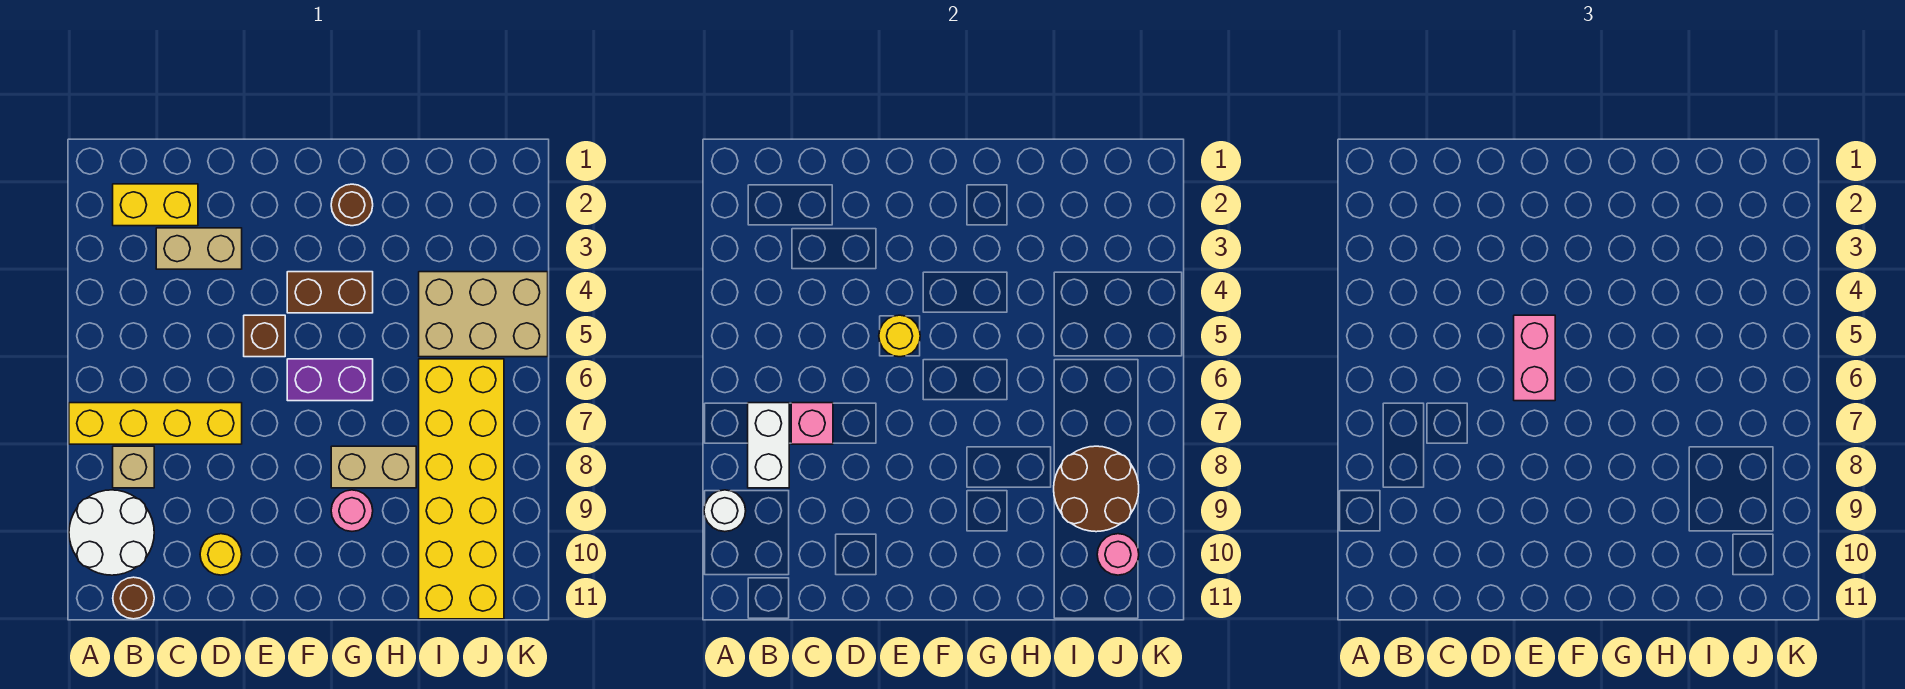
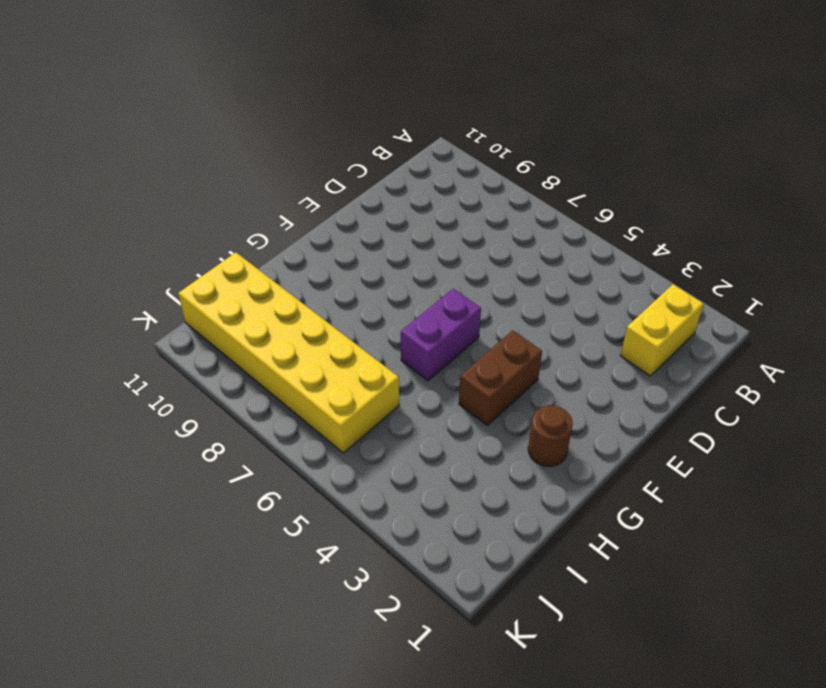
none -> yellow brick A7:D7 level 1
none -> white round brick A9:B10 level 1
none -> tan brick B8 level 1

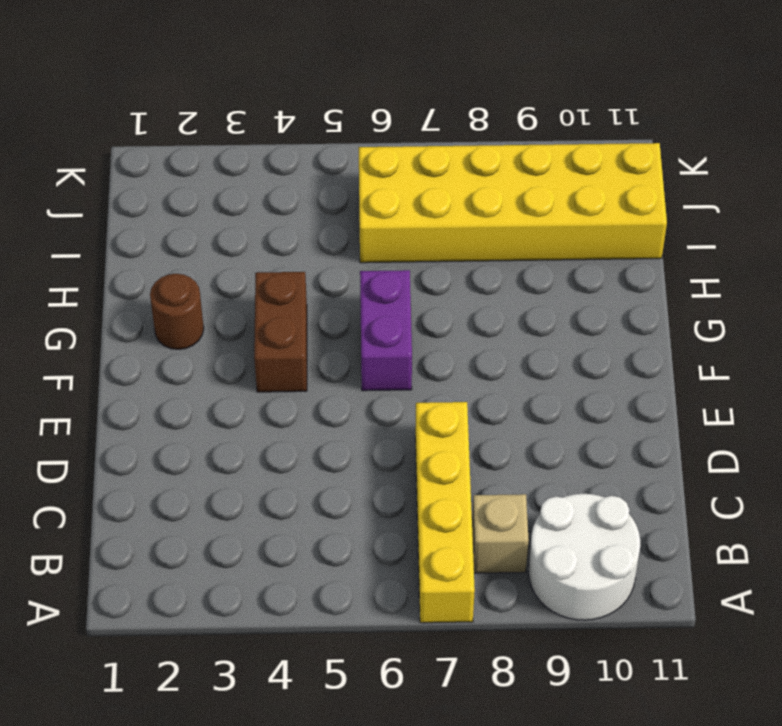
none -> yellow brick B2:C2 level 1
none -> brown round brick B11 level 1
none -> tan brick C3:D3 level 1

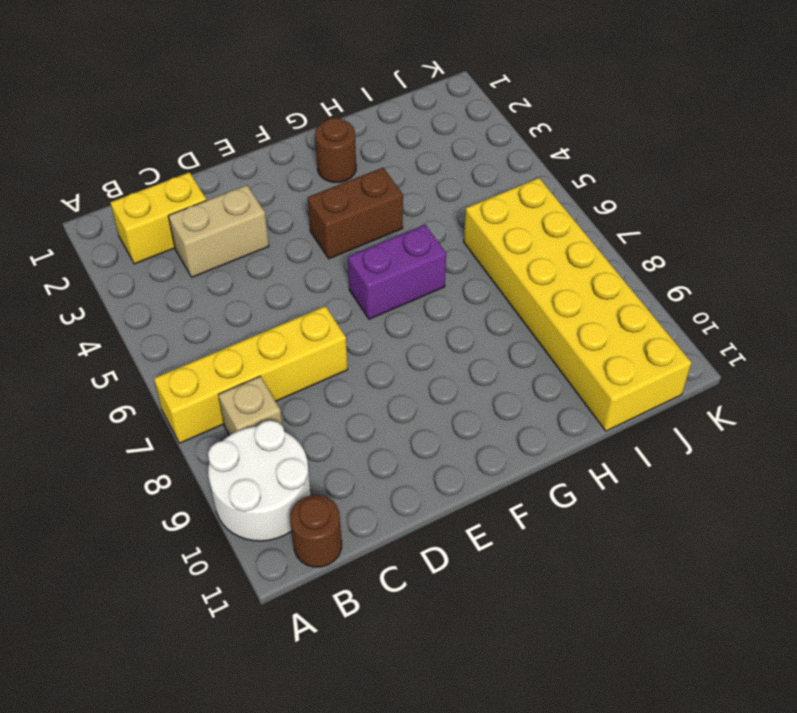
none -> yellow round brick D10 level 1
none -> brown brick E5 level 1
none -> tan brick G8:H8 level 1

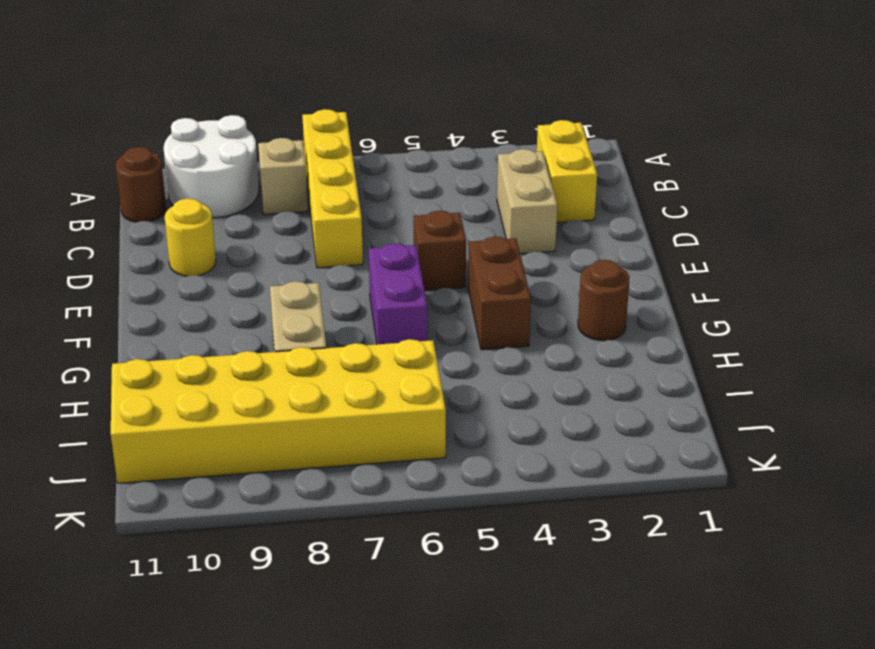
none -> pink round brick G9 level 1
none -> tan brick I4:K5 level 1
none -> white round brick A9 level 2

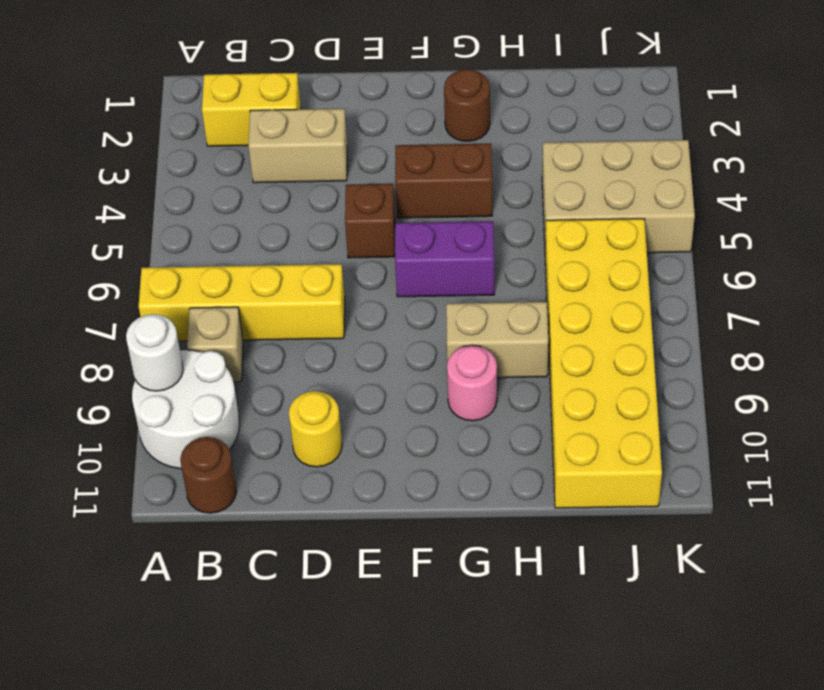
none -> white brick B7:B8 level 2
none -> pink brick C7 level 2
none -> yellow round brick E5 level 2

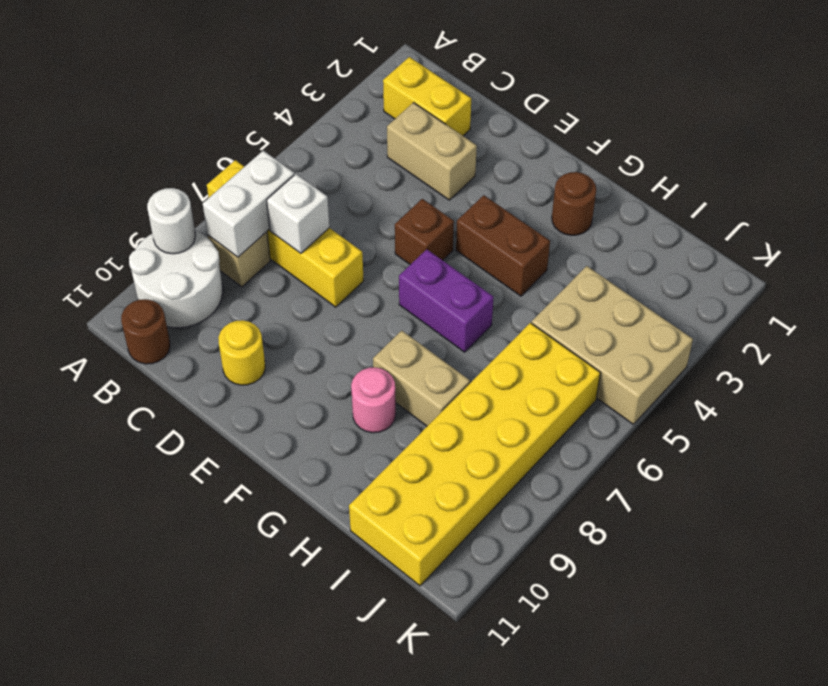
white brick C7 level 2 -> pink brick C7 level 2
none -> yellow round brick E5 level 2
none -> brown round brick I8:J9 level 2
none -> pink round brick J10 level 2

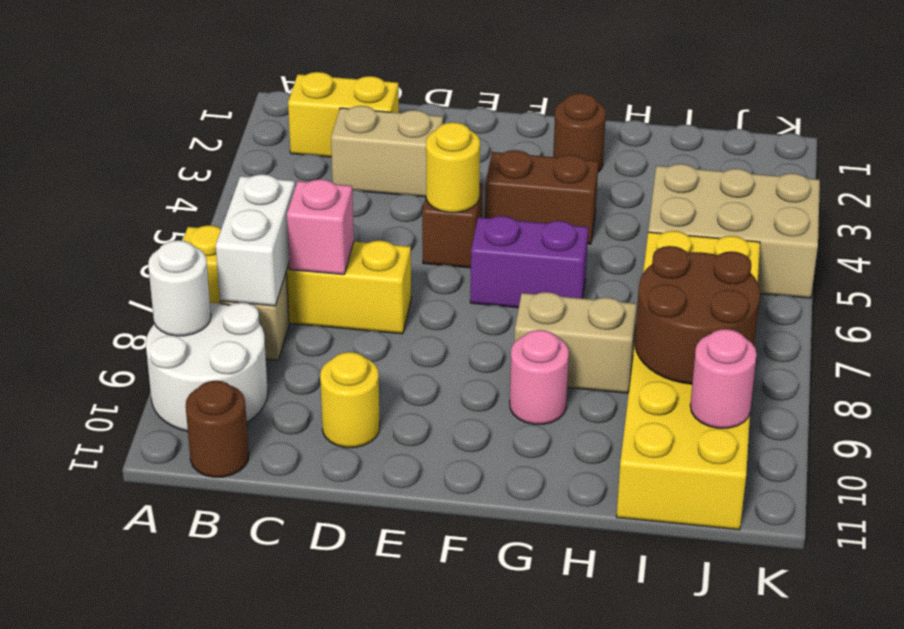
none -> pink brick E5:E6 level 3

